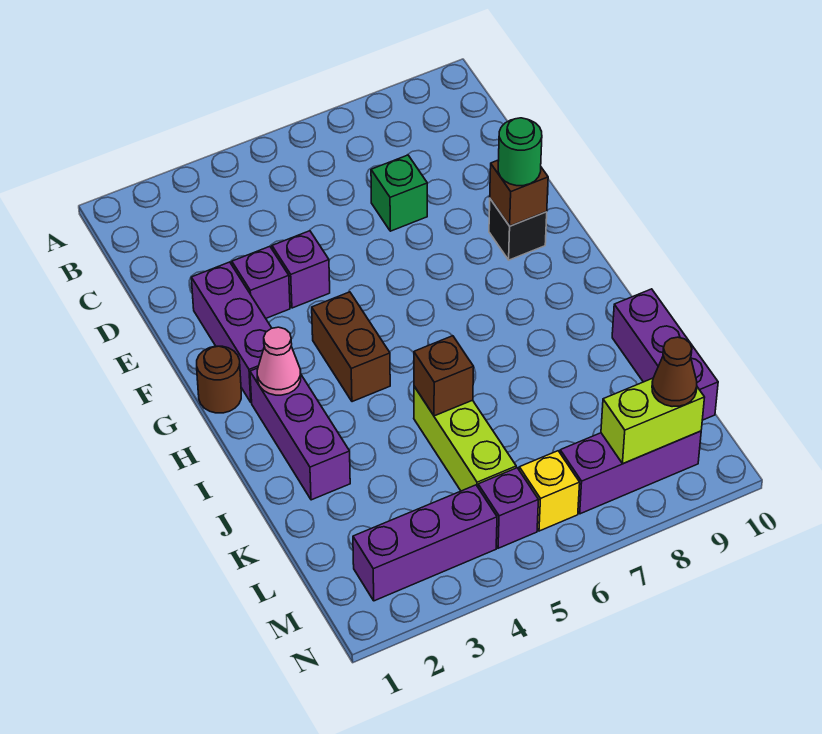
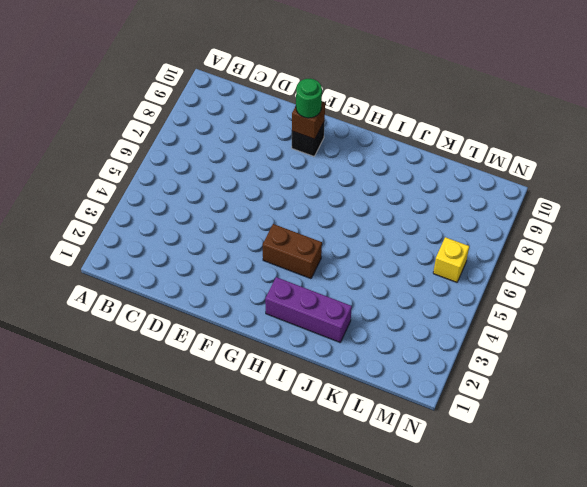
none -> green brick D7 level 1
none -> purple brick E2:G2 level 1
none -> purple brick E3 level 1

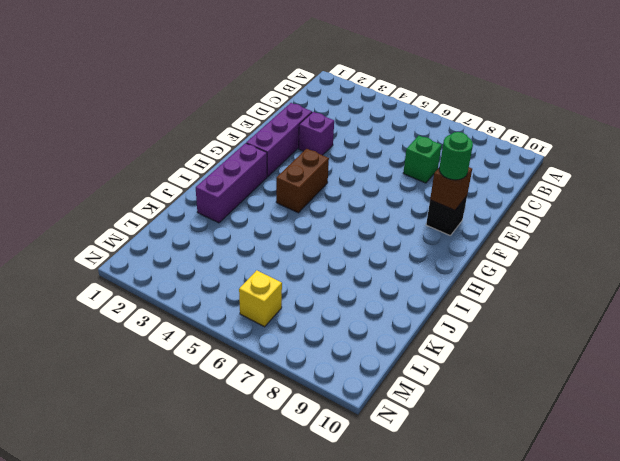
none -> purple brick E4 level 1
none -> brown round brick G1 level 1
none -> lime brick J5:L5 level 1

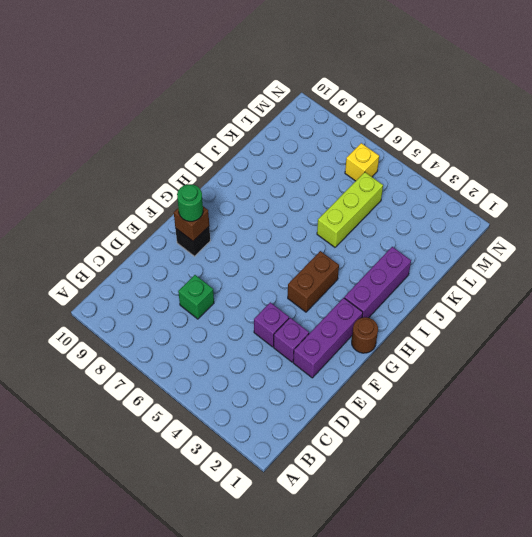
none -> purple brick J10:L10 level 1
none -> purple brick M2:M4 level 1
none -> purple brick M5 level 1

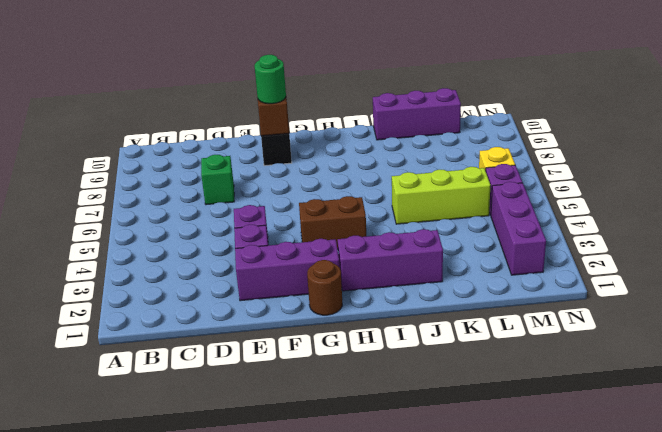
none -> purple brick M7:M9 level 1
none -> pink cone H2 level 2
none -> brown brick J5 level 2

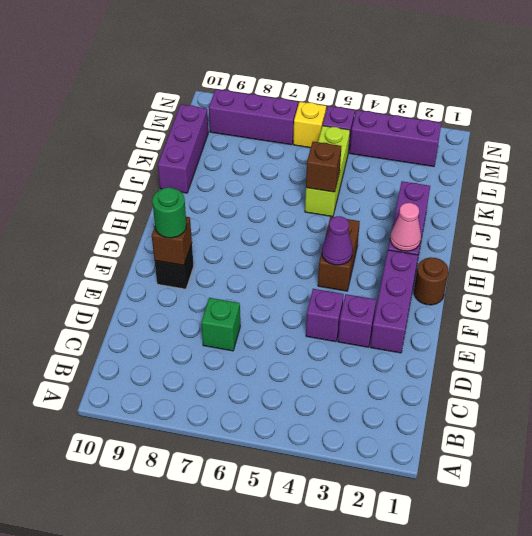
purple cone G4 level 2 -> none
none -> lime brick M8:M9 level 2
none -> brown cone M9 level 3

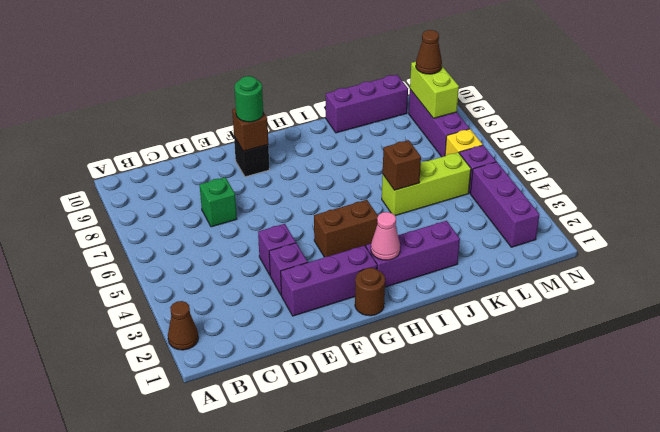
brown cone A2 level 1 -> none

